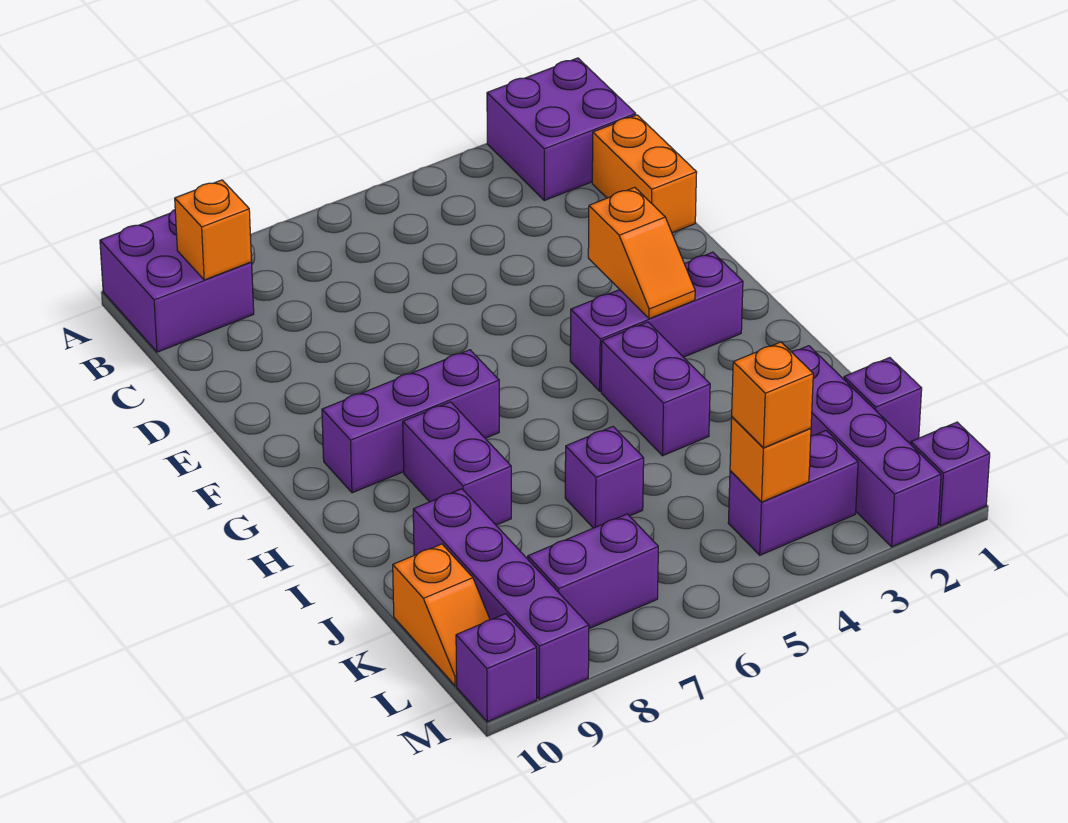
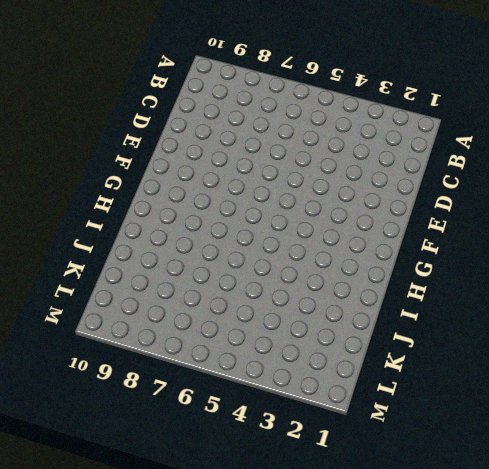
none -> purple brick A1:B2 level 1
none -> purple brick A9:B10 level 1
none -> orange brick C1:D1 level 1

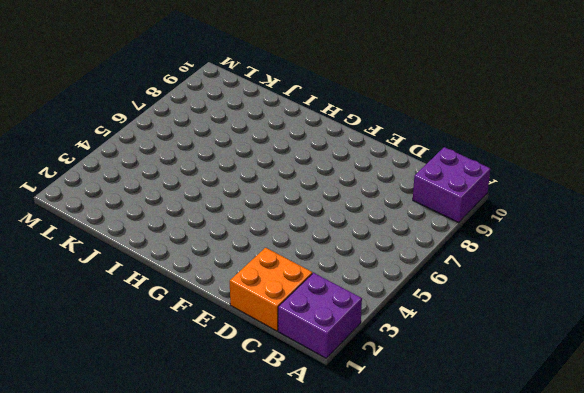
orange brick C1:D2 level 1 -> orange brick C1:D1 level 1
none -> purple brick G2:G4 level 1
none -> purple brick G7:G9 level 1
none -> purple brick H4:I4 level 1

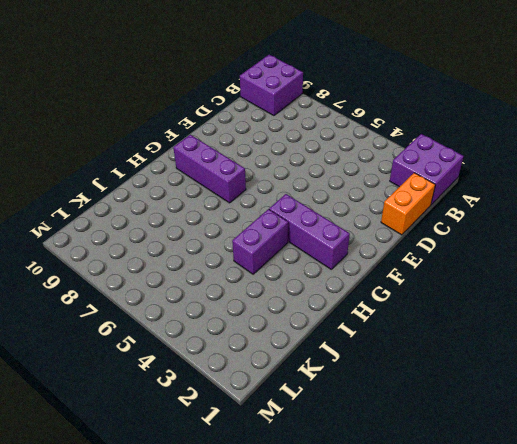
none -> purple brick H8:I8 level 1
none -> purple brick J2:M2 level 1
none -> purple brick J6 level 1

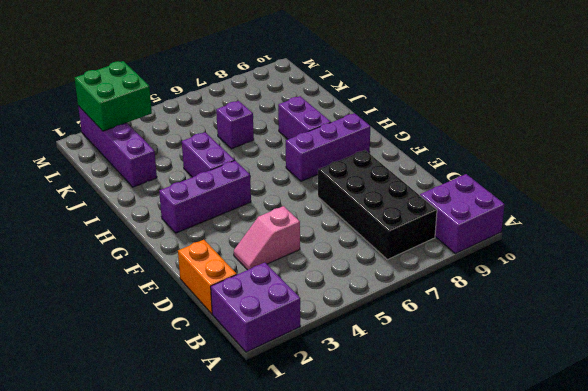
black brick B7:E8 level 1 -> none
pink slope D3:D4 level 1 top 4 -> none
green brick L2:M3 level 2 -> none
none -> purple brick J9:M9 level 1
none -> purple brick K1 level 1
none -> orange slope K10:L10 level 1 top K

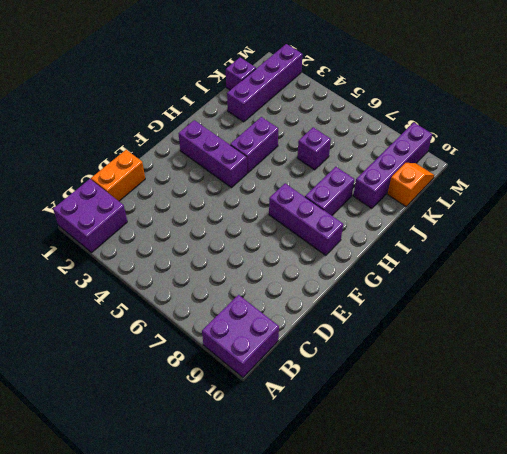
none -> purple brick L3:L4 level 1
none -> purple brick L7:L8 level 1
none -> purple brick M1 level 1

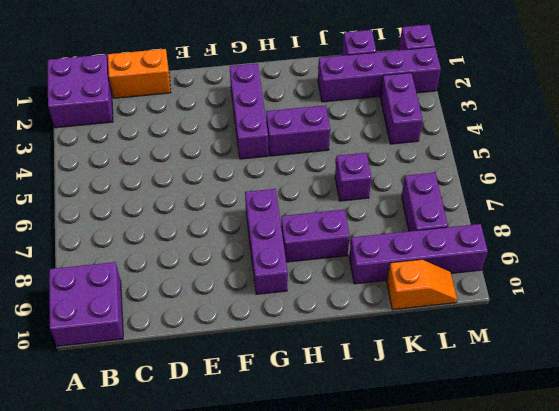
none -> purple brick M10 level 1
none -> orange brick B9 level 2
none -> orange slope F3:G3 level 2 top F

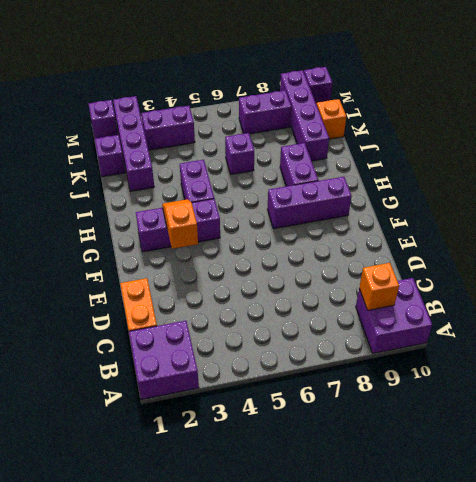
none -> orange brick L4 level 2
none -> orange brick L4 level 3

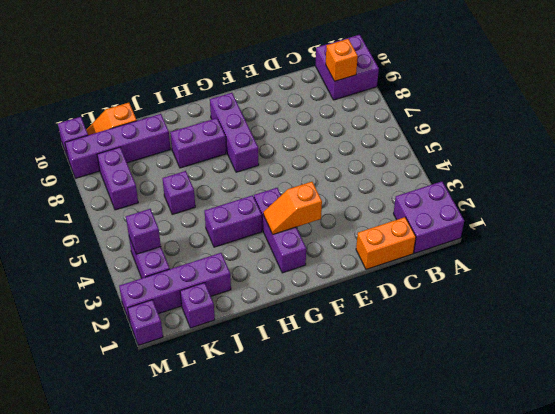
purple brick L4 level 2 -> orange brick L4 level 2
none -> orange brick L4 level 3

